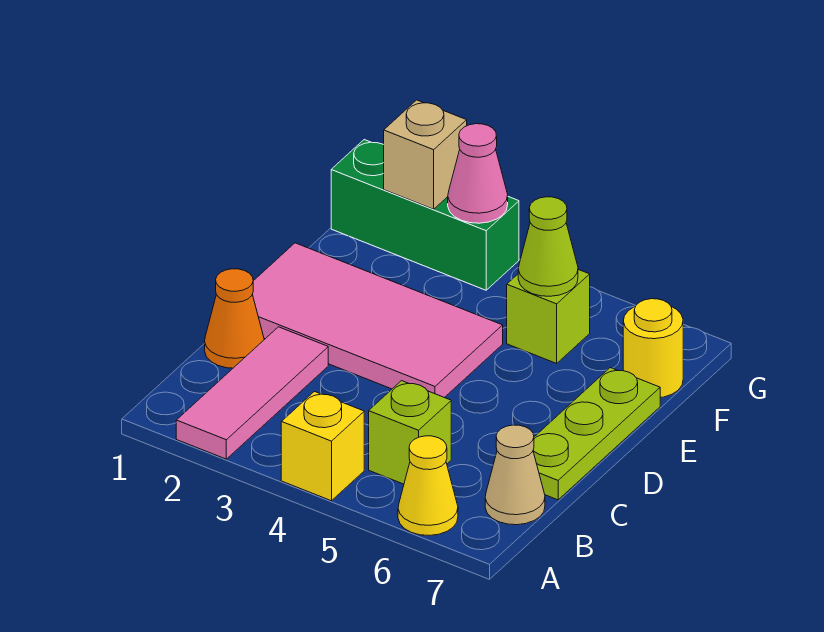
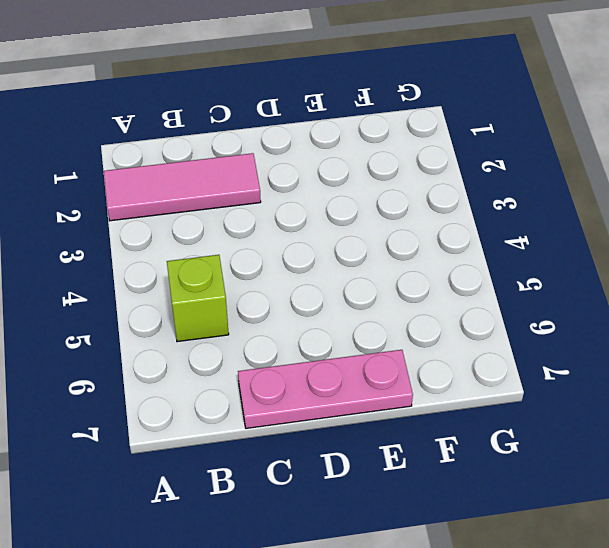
pink plate C7:E7 level 1 -> lime plate C7:E7 level 1
none -> yellow brick A4 level 1
none -> yellow cone A6 level 1
none -> tan cone B7 level 1

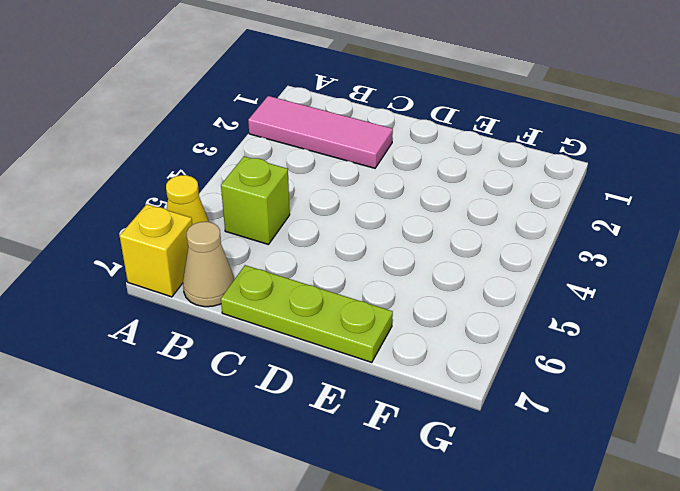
yellow brick A7 level 1 -> yellow brick A4 level 1
none -> orange cone C1 level 1
none -> pink tile D1:E4 level 1
none -> lime brick F5 level 1

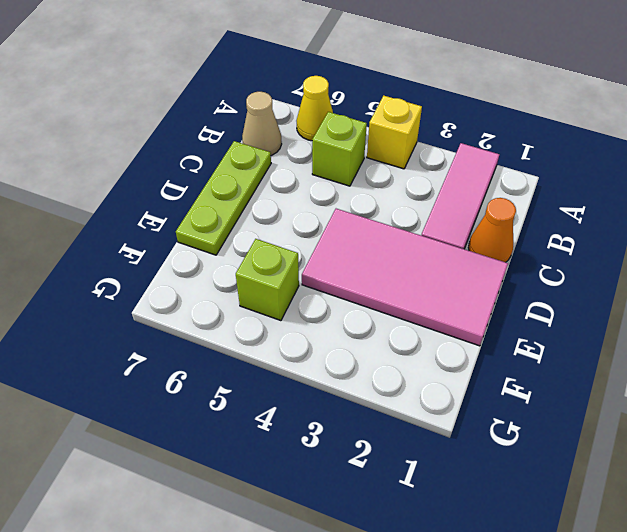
none -> yellow round brick F7 level 1
none -> green brick G1:G3 level 1
none -> lime cone F5 level 2

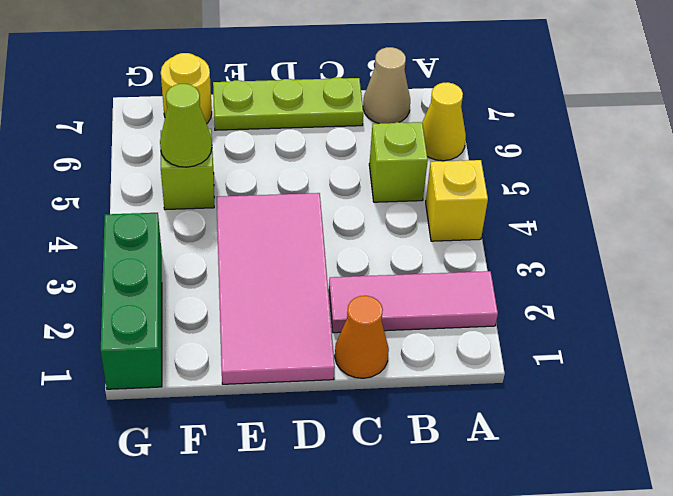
none -> tan brick G2 level 2
none -> pink cone G3 level 2

